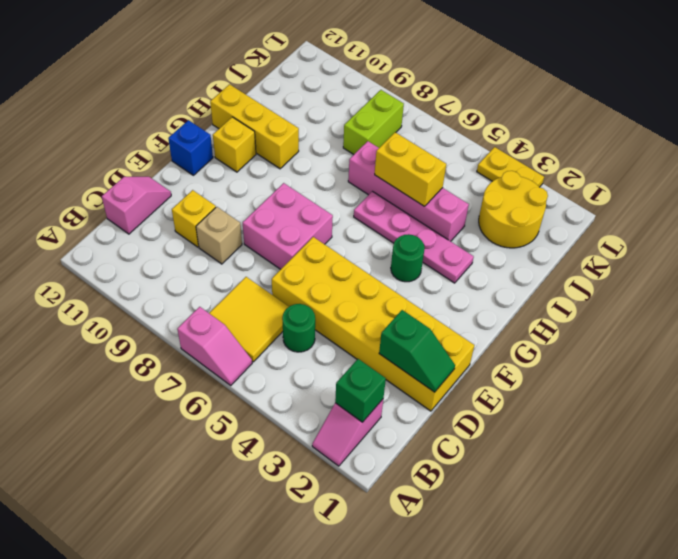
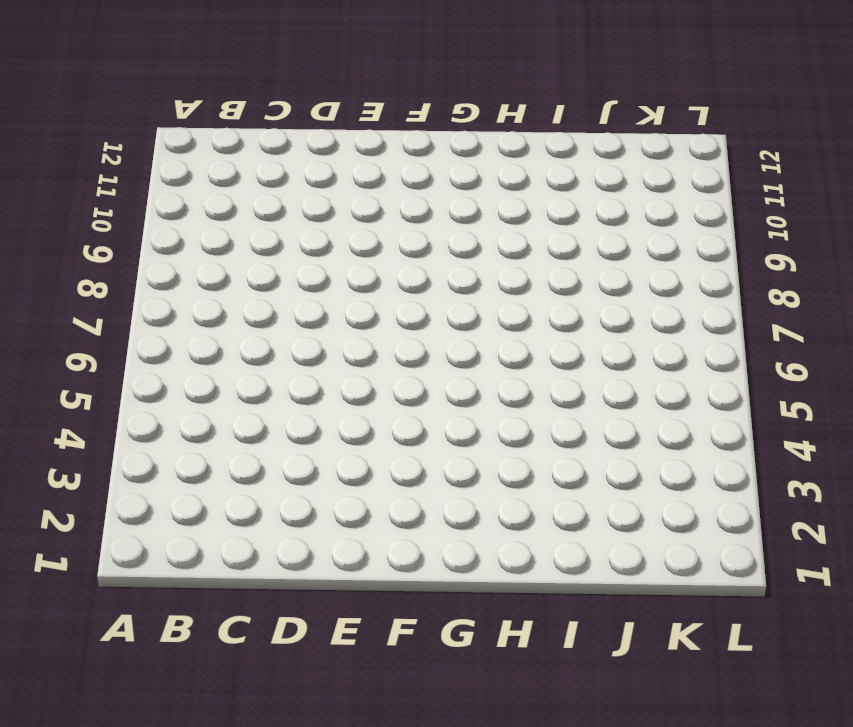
none -> pink slope A2:B2 level 1 top B
none -> pink slope A6:A7 level 1 top 7
none -> yellow tile B6:C7 level 1

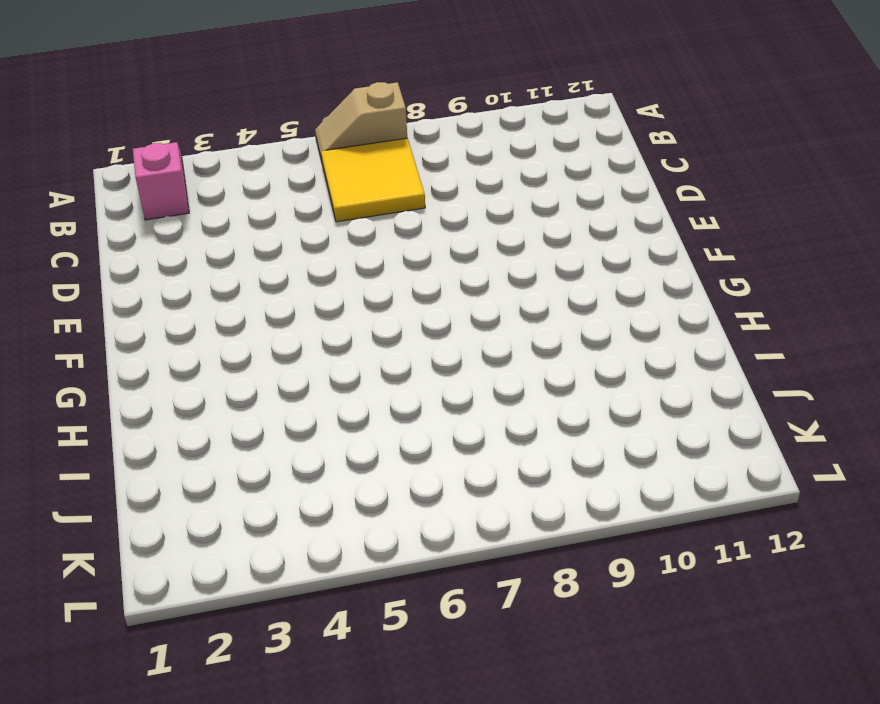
tan slope A6:A7 level 1 top 7 -> pink slope A6:A7 level 1 top 7
none -> green round brick C5 level 1
none -> pink slope C12:D12 level 1 top C
none -> yellow brick D1:E6 level 1

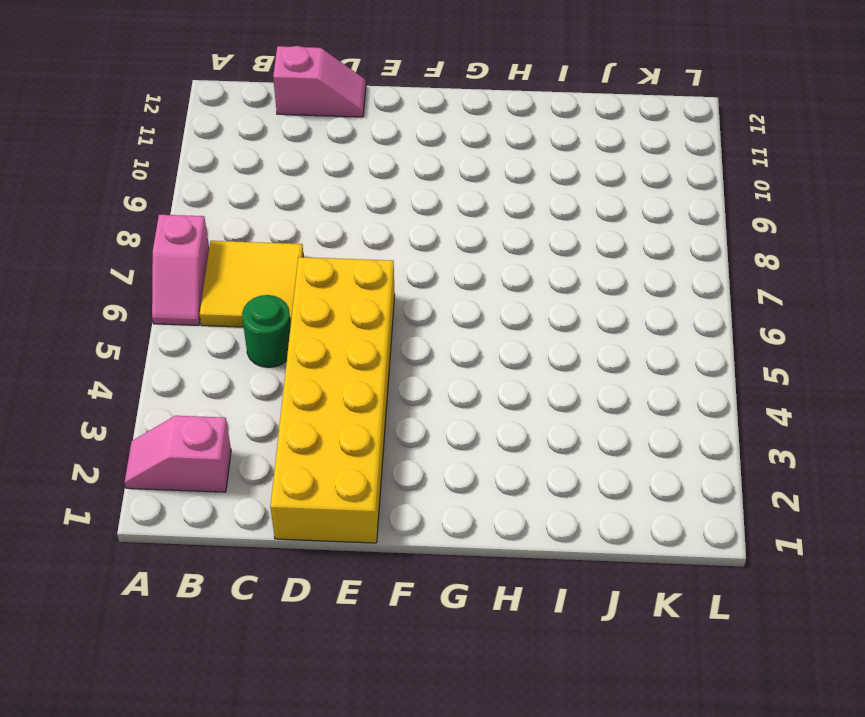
none -> tan brick D9 level 1
none -> yellow brick D10 level 1
none -> pink brick E7:F8 level 1

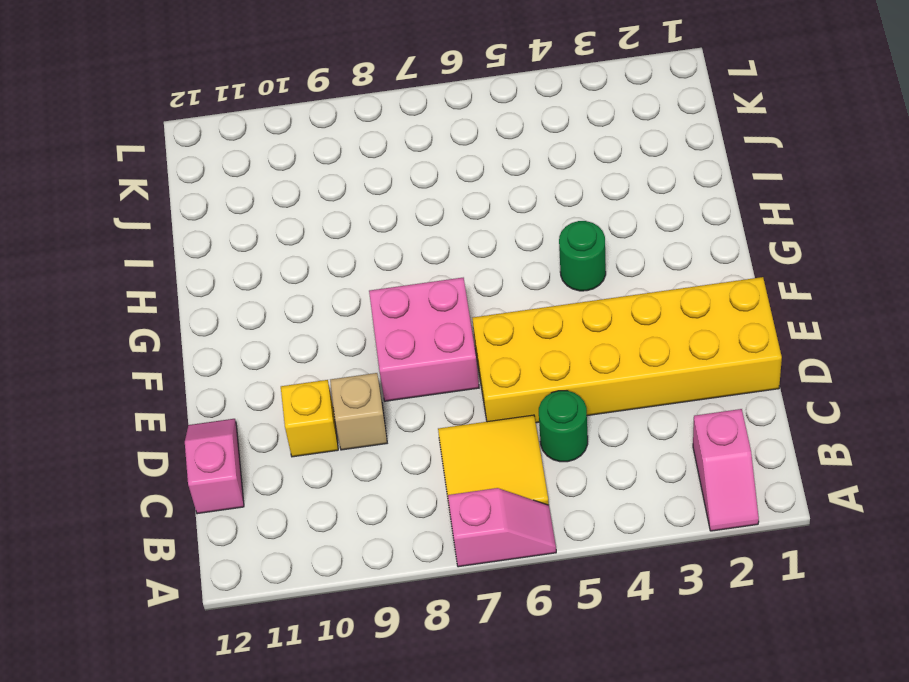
none -> blue brick F12 level 1
none -> yellow brick G11 level 1
none -> pink plate H3:H6 level 1

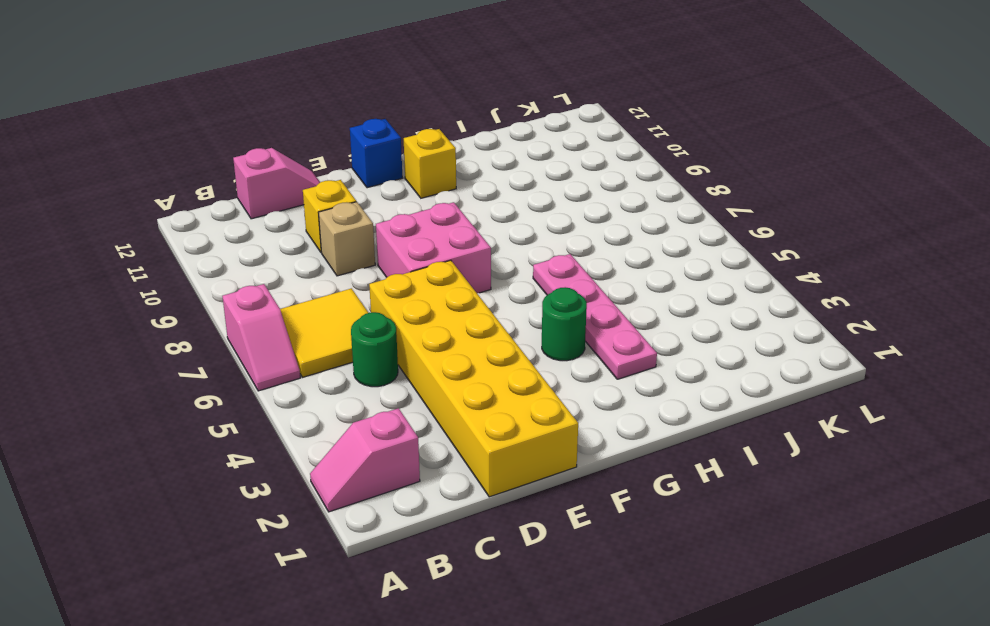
none -> yellow brick H10:H12 level 1
none -> pink brick I4:I7 level 1
none -> yellow round brick J2:K3 level 1

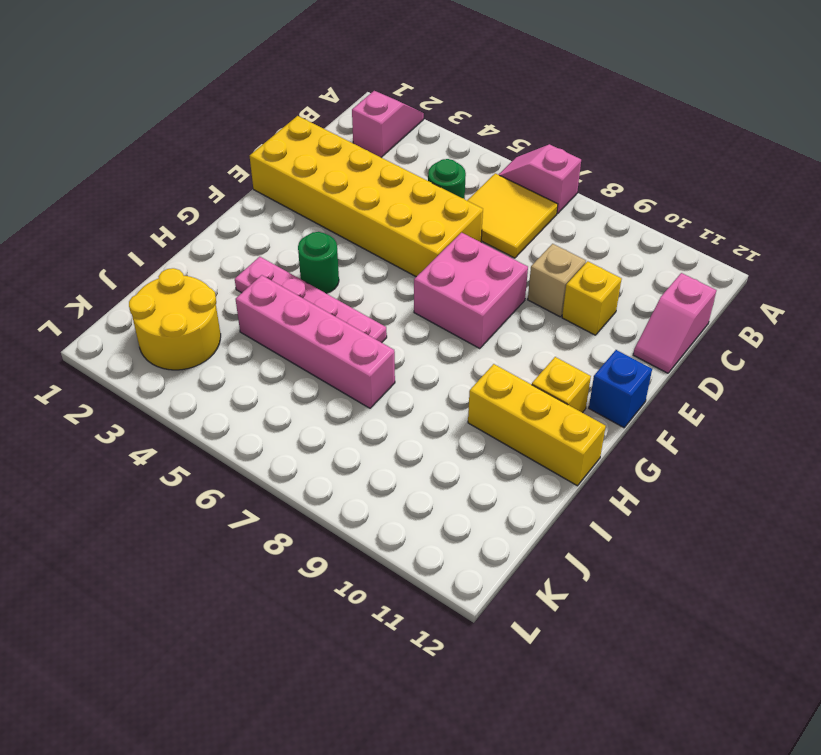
none -> lime brick J8:K8 level 1
none -> yellow plate L3:L4 level 1
none -> green brick B2 level 2

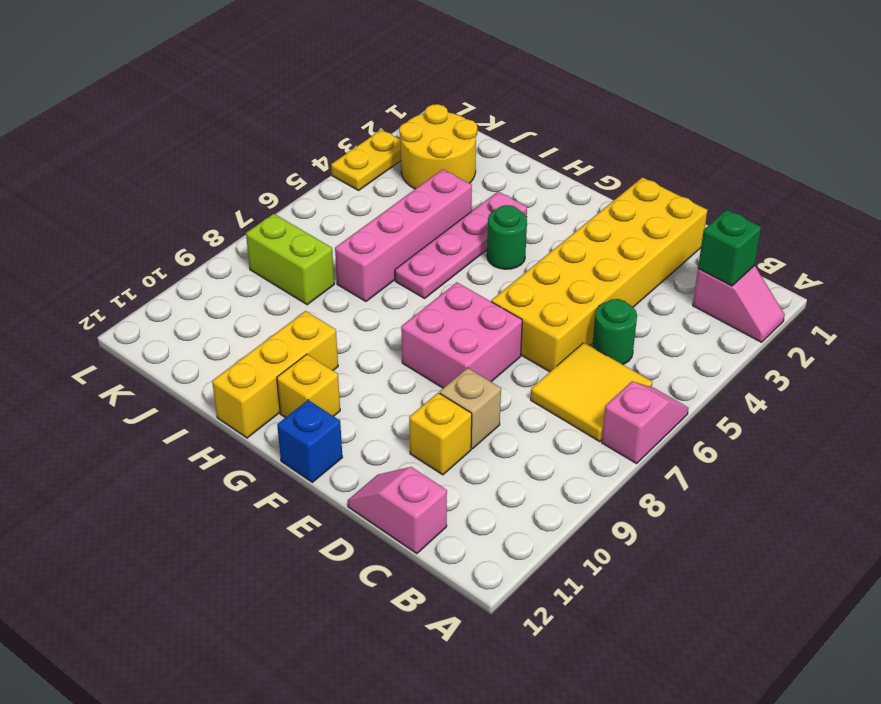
none -> green slope D1:D2 level 2 top 2
none -> yellow brick I5:I6 level 2

